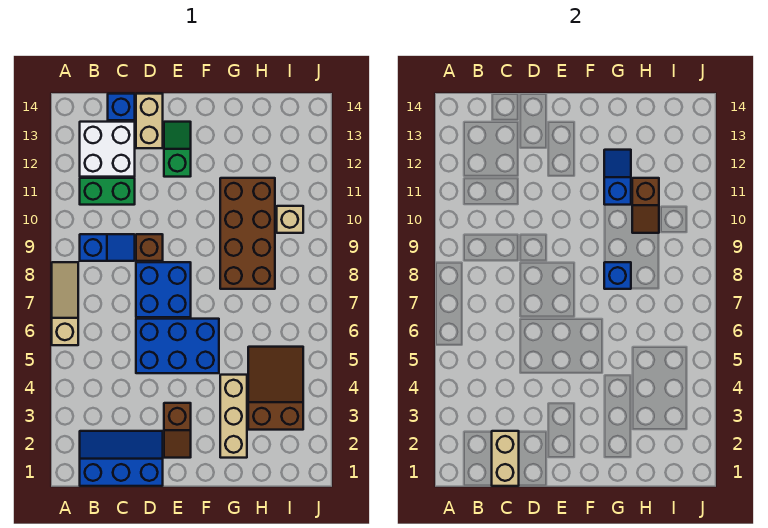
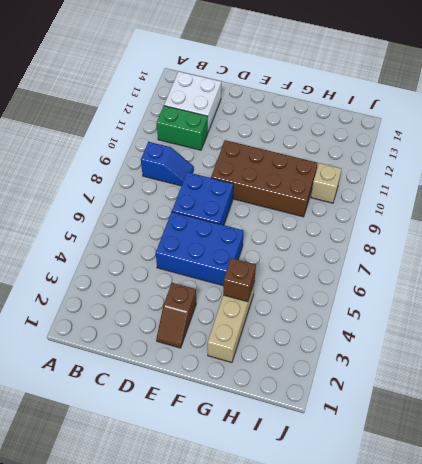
brown brick E9:H10 level 1 -> brown brick G8:H11 level 1
brown brick G4 level 2 -> brown brick D9 level 1
none -> tan slope A6:A8 level 1 top 6
none -> blue slope B1:D2 level 1 top 1
none -> blue brick C14 level 1

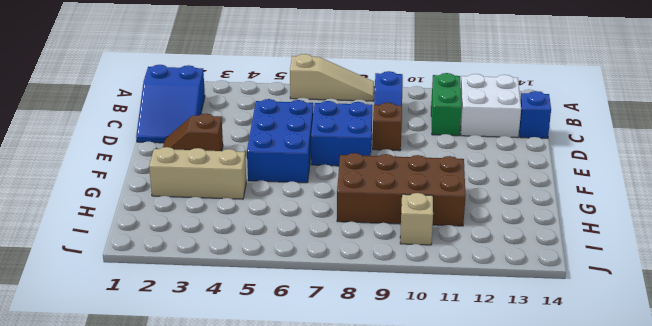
blue slope B1:D2 level 1 top B -> blue slope B1:D2 level 1 top 1
none -> tan brick D13:D14 level 1
none -> green slope E12:E13 level 1 top 12
none -> brown slope H3:I5 level 1 top 3

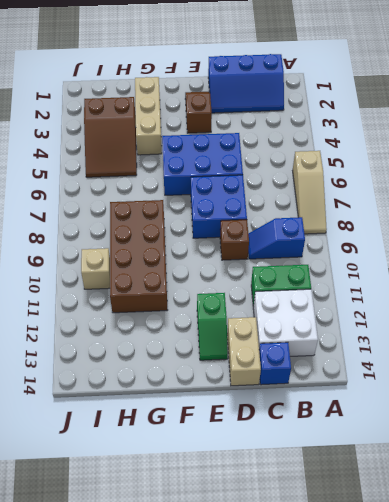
none -> tan brick C1:C2 level 2
none -> blue brick G8 level 2
none -> blue slope G11:G12 level 2 top 11

